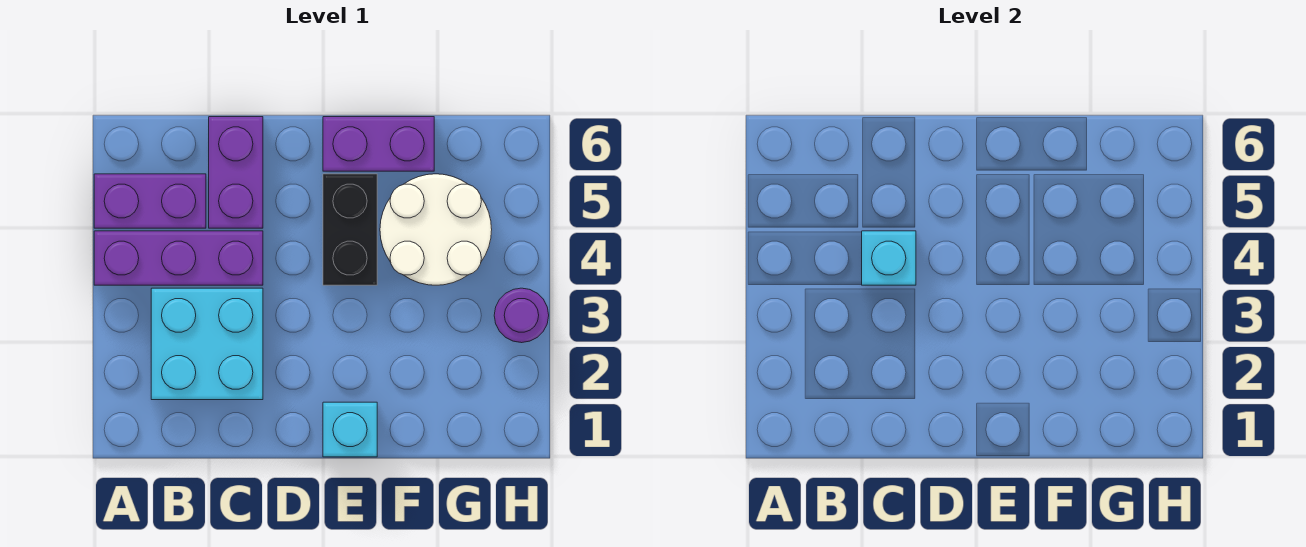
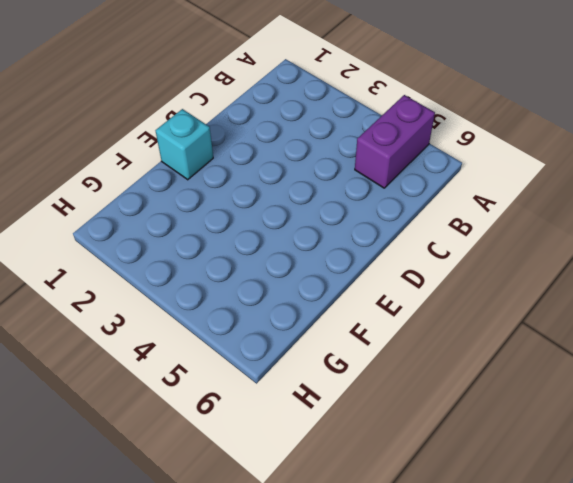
none -> purple brick A4:C4 level 1
none -> cyan brick B2:C3 level 1

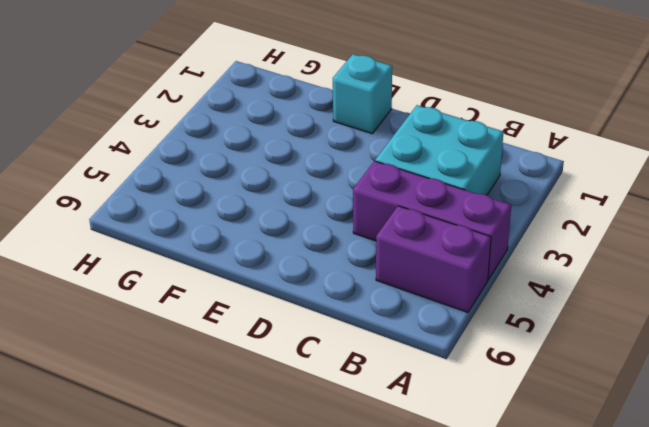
none -> purple brick C5:C6 level 1
none -> black brick E4:E5 level 1

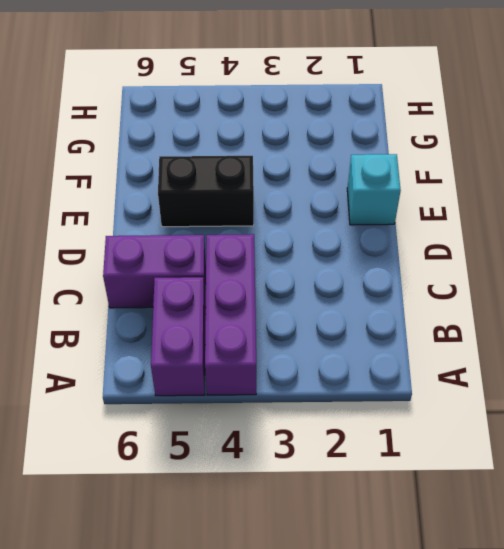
none -> cyan brick B2:C3 level 1
none -> purple brick E6:F6 level 1

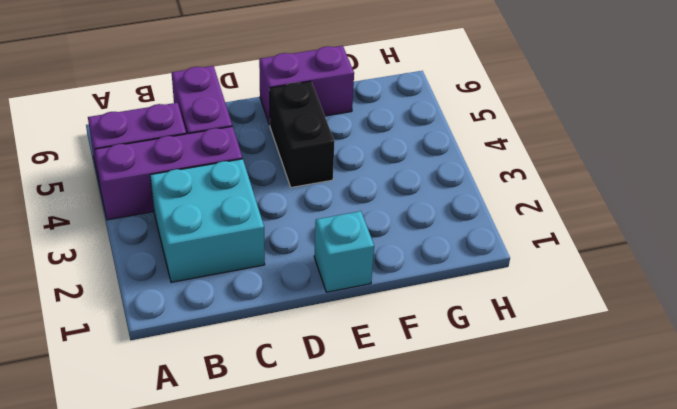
none -> white round brick F4:G5 level 1
none -> purple round brick H3 level 1

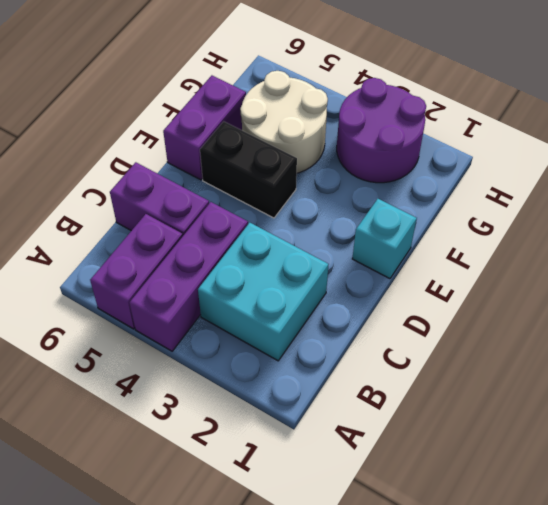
purple round brick G2:H3 level 1 -> purple round brick H3 level 1
none -> cyan brick C4 level 2

